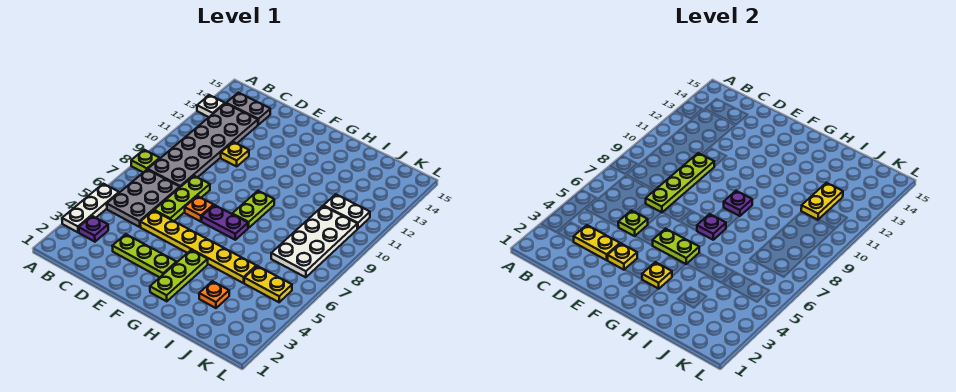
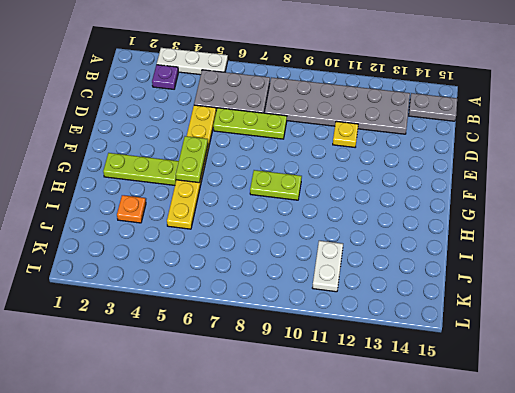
grey plate B14:B15 level 1 -> grey plate B14:C14 level 1
none -> lime plate A8 level 1
none -> white plate A13 level 1
none -> lime plate D3:F3 level 1

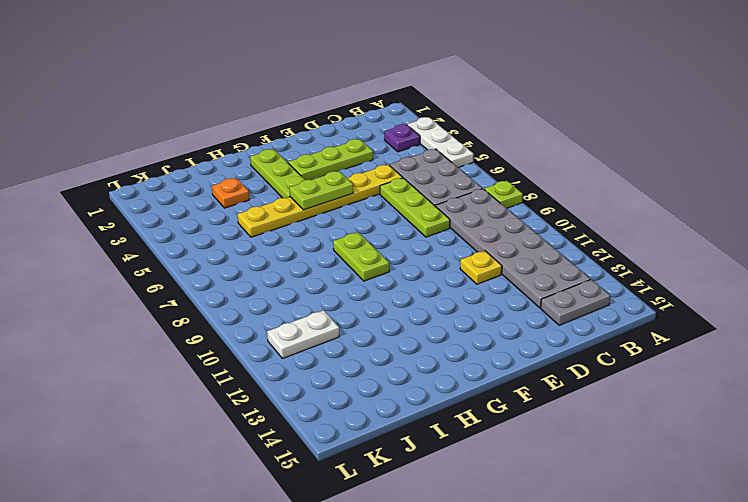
none -> white plate A13 level 1
none -> orange plate E7 level 1
none -> purple plate F7:G7 level 1

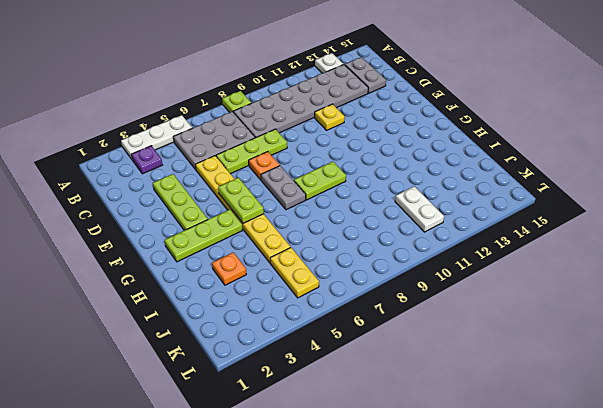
grey plate F7:G7 level 1 -> purple plate F7:G7 level 1
none -> white plate J7:K10 level 1
none -> yellow plate C3:D3 level 2
none -> lime plate D5 level 2

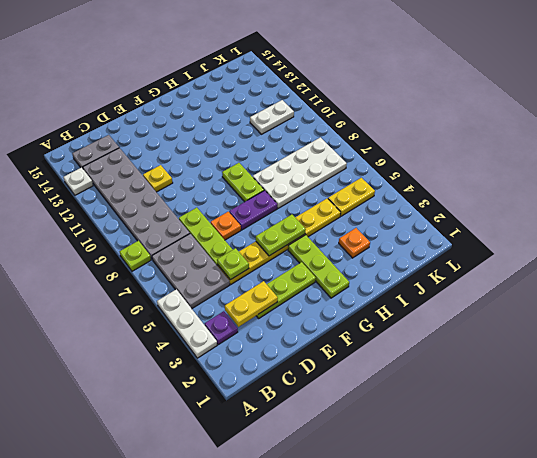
white plate H7:K8 level 1 -> white plate J7:K10 level 1
none -> lime plate D7:D10 level 2
none -> yellow plate E3 level 2
none -> yellow plate G3 level 2

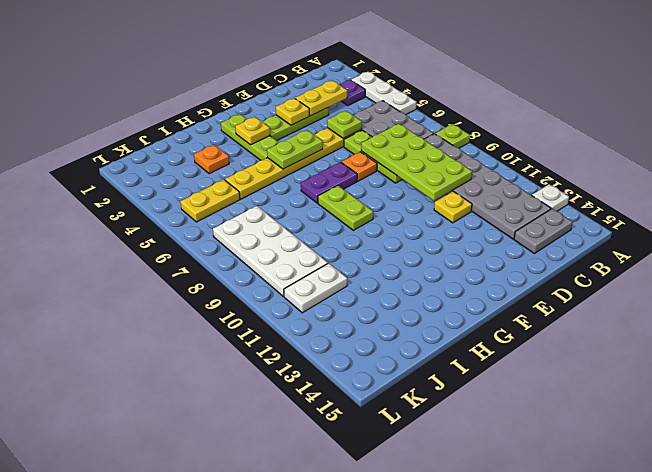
lime plate C7:D10 level 2 -> lime plate D7:D10 level 2
none -> purple plate G7 level 2
none -> purple plate G9 level 2
none -> yellow plate J11:J12 level 2

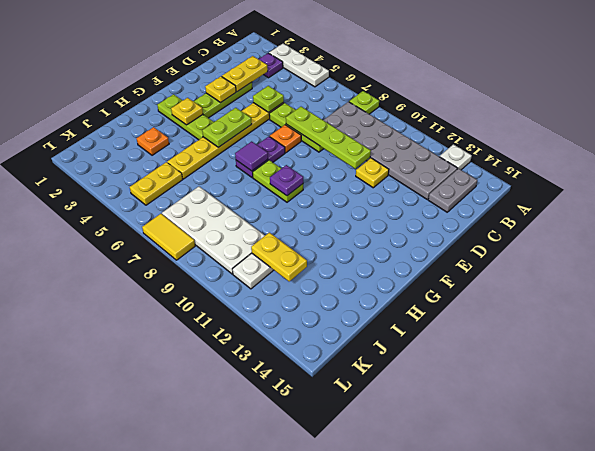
purple tile G7 level 2 -> purple plate G7 level 2
yellow tile L7:L8 level 1 -> none
none -> grey plate B5:C7 level 1

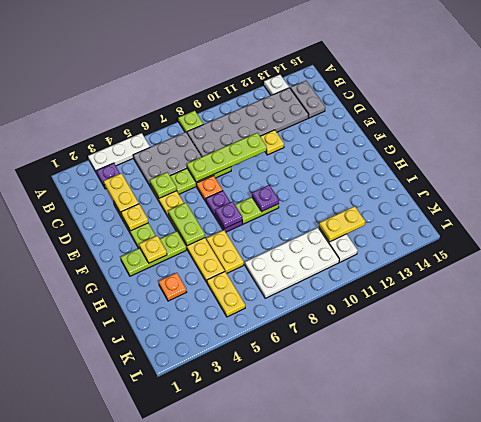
yellow plate H6:I6 level 1 -> none

